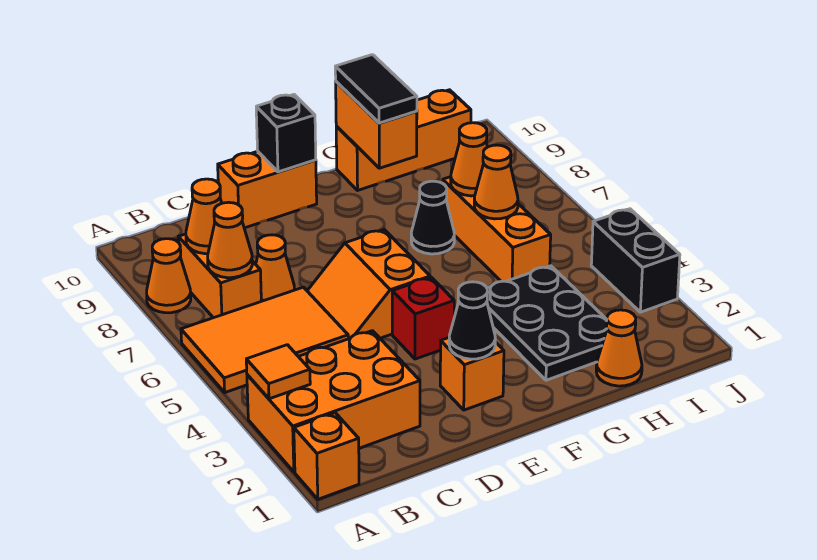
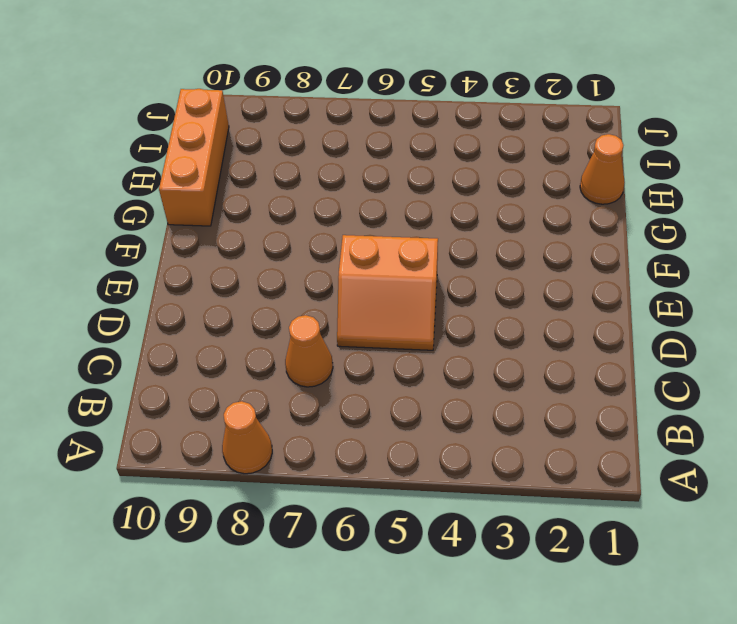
none -> orange brick A1 level 1
none -> orange brick A2:C3 level 1
none -> orange tile A5:C6 level 1

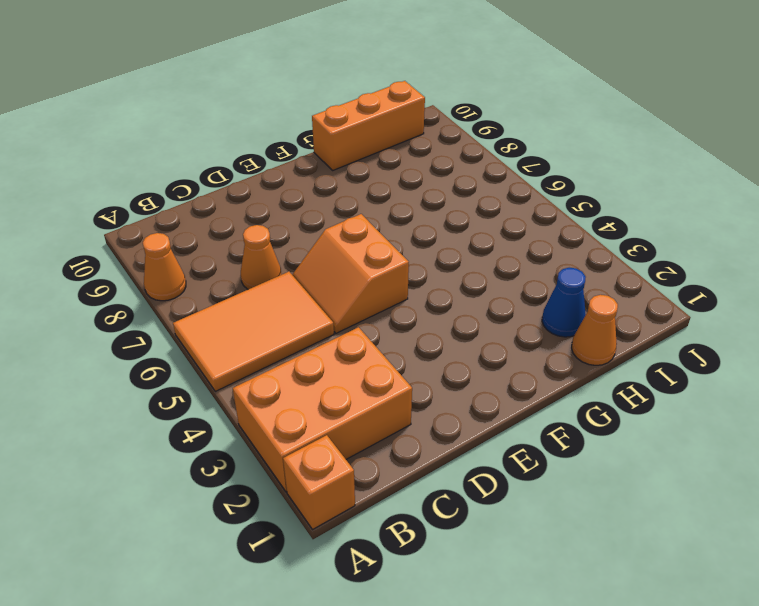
blue cone H2 level 1 -> black plate G2:H4 level 1
none -> orange brick B7:B8 level 1
none -> orange brick D10:E10 level 1
none -> orange brick E2 level 1

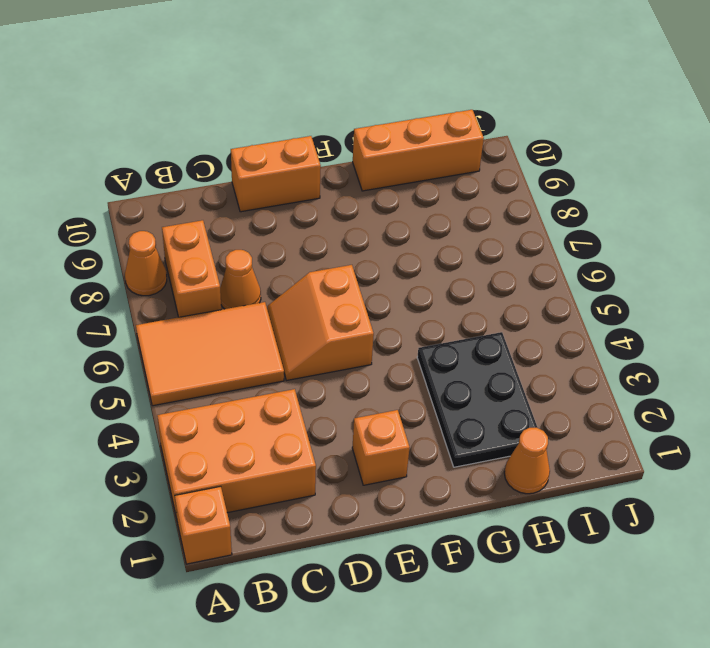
none -> red brick E4 level 1
none -> black cone G7 level 1
none -> orange brick H5:H7 level 1

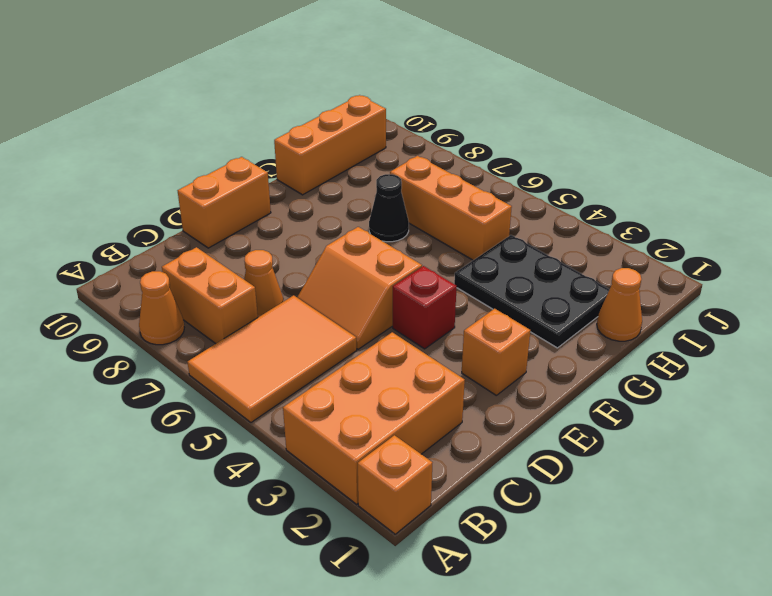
none -> black brick J3:J4 level 1
none -> orange tile A3 level 2
none -> orange cone B7 level 2

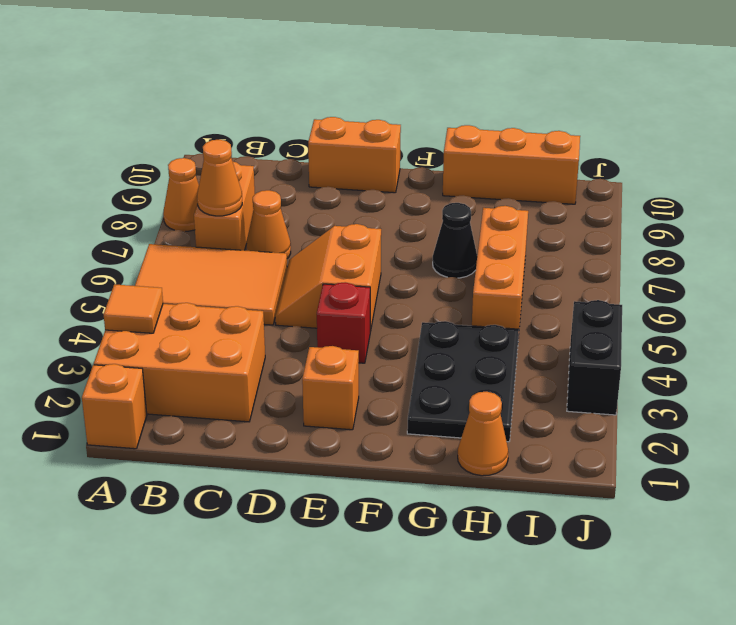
none -> orange cone B8 level 2
none -> black cone E2 level 2
none -> black brick E10 level 2

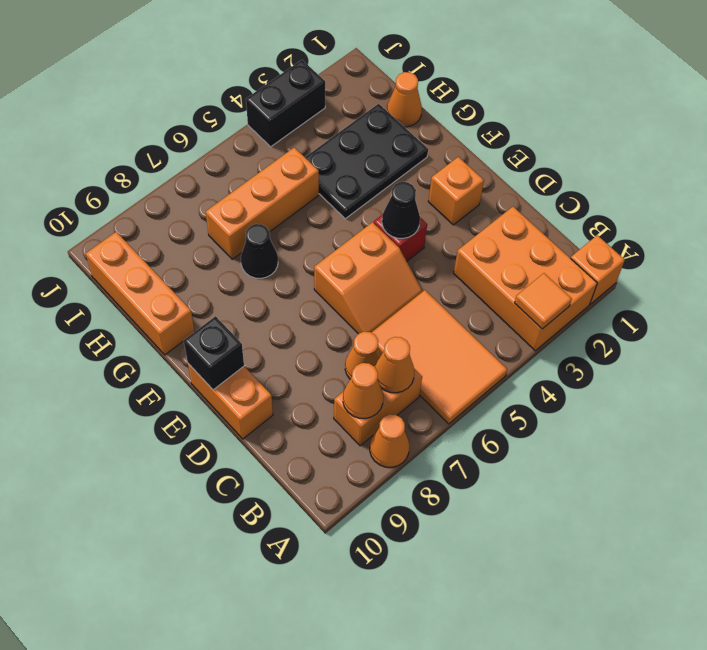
black cone E4 level 2 -> black cone E2 level 2
none -> orange brick G9:G10 level 2
none -> orange cone H6 level 2
none -> orange cone H7 level 2

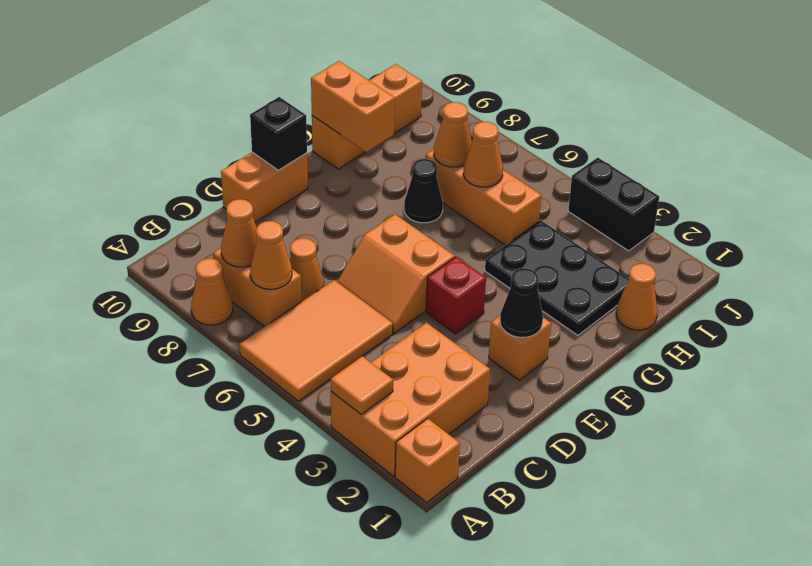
none -> black tile G9:G10 level 3

